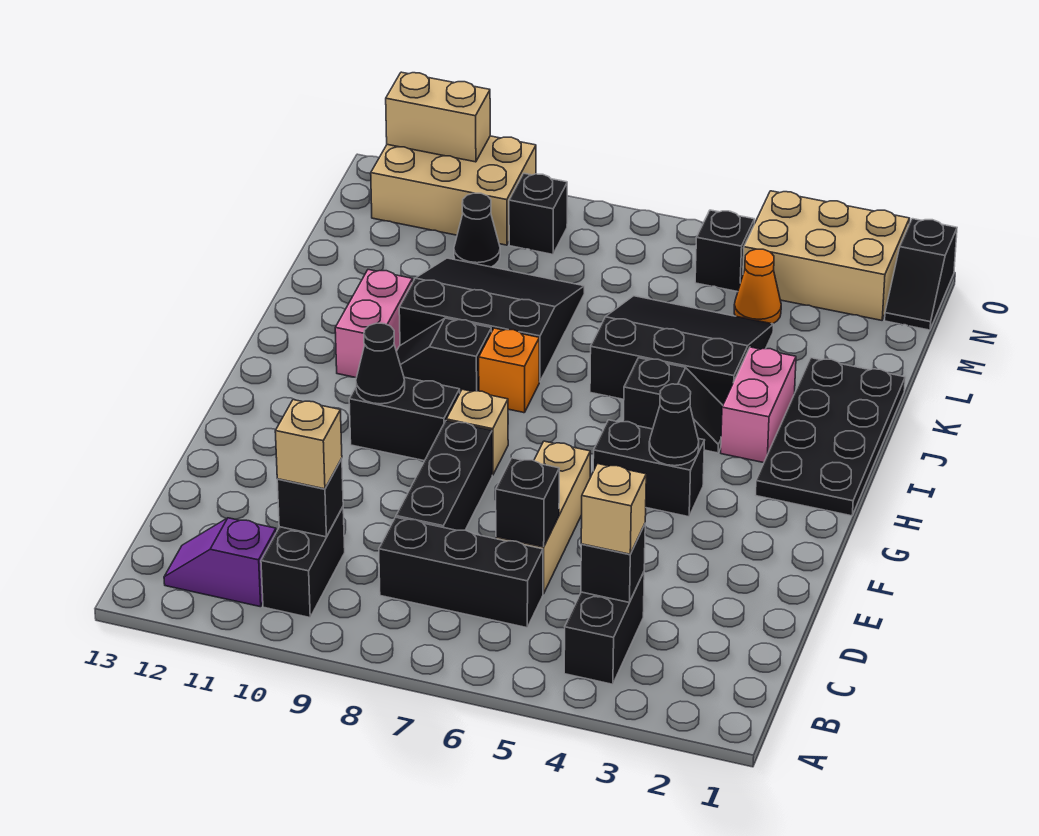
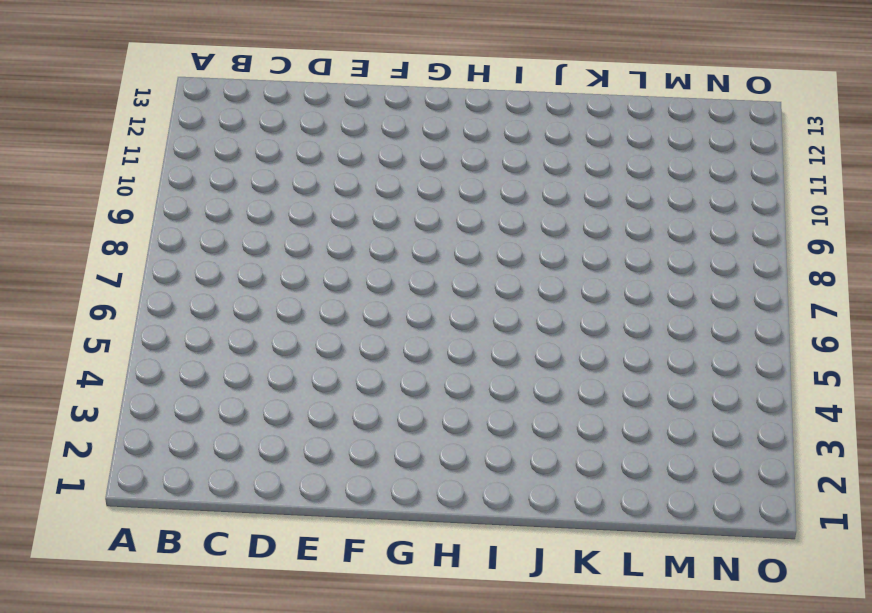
none -> black brick B4:C4 level 1
none -> black brick B10:C10 level 1
none -> purple slope B11:B12 level 1 top 11
none -> black brick C6:C8 level 1

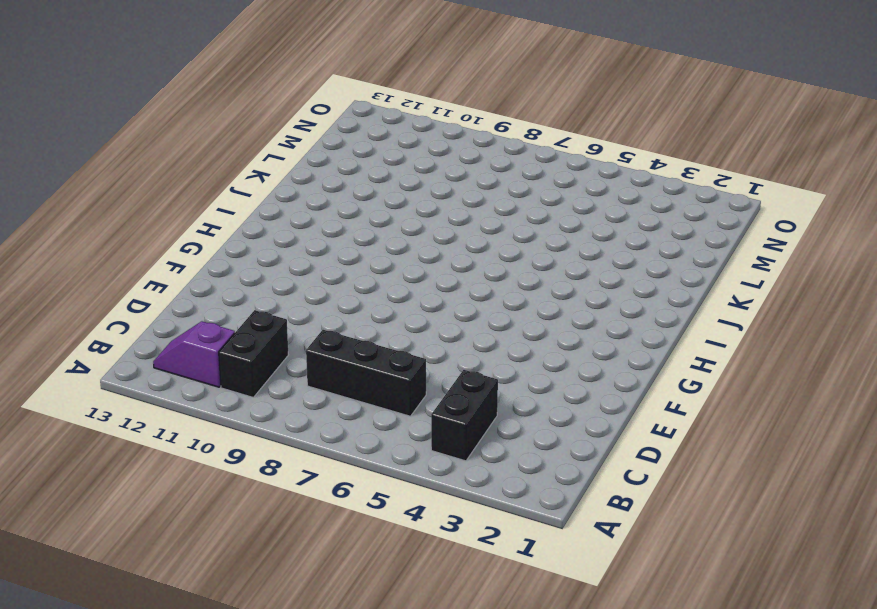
none -> tan brick D6:F6 level 1
none -> black brick D8:F8 level 1
none -> black brick G4:G5 level 1
none -> tan brick G8 level 1

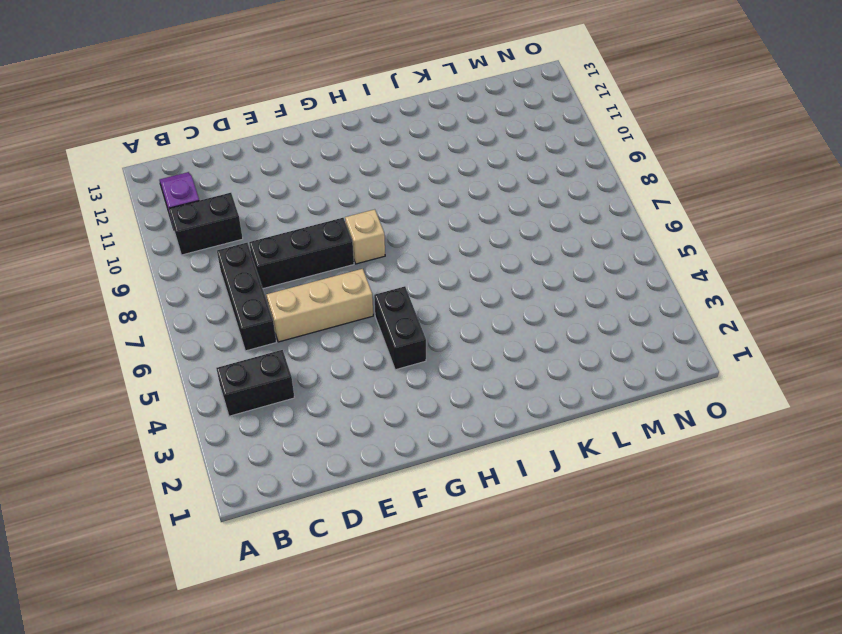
none -> black brick G9:G10 level 1
none -> black plate H1:K2 level 1
none -> pink brick I3:J3 level 1
none -> black slope I4:I5 level 1 top 5

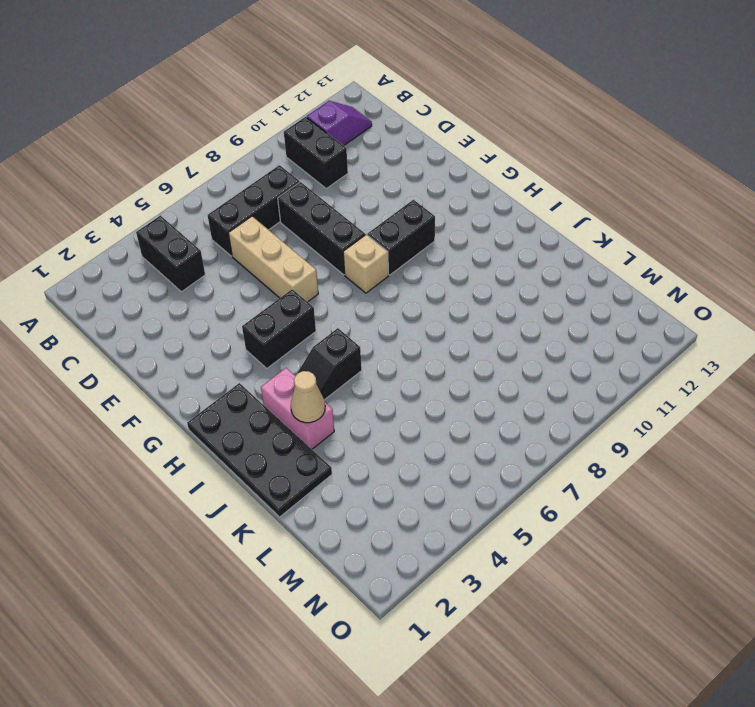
tan cone J3 level 2 -> none
none -> orange brick I8 level 1
none -> black slope I9:I10 level 1 top 9
none -> pink brick I11:J11 level 1
none -> black slope J4:L6 level 1 top J

